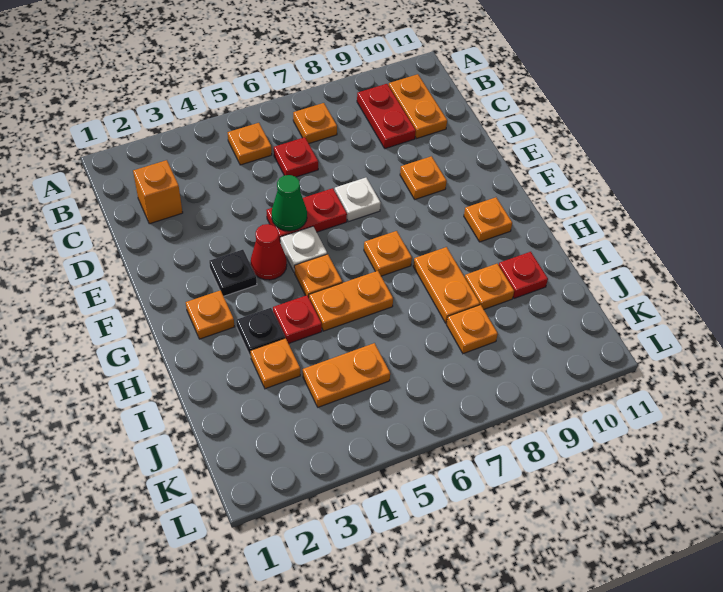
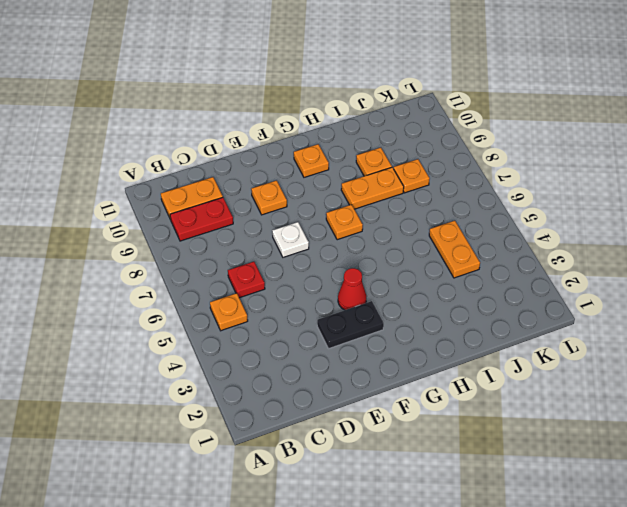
black plate E3:F3 level 1 -> black plate F3 level 1
none -> orange plate B7 level 1
none -> orange brick C2 level 1
none -> red plate E5:E6 level 1

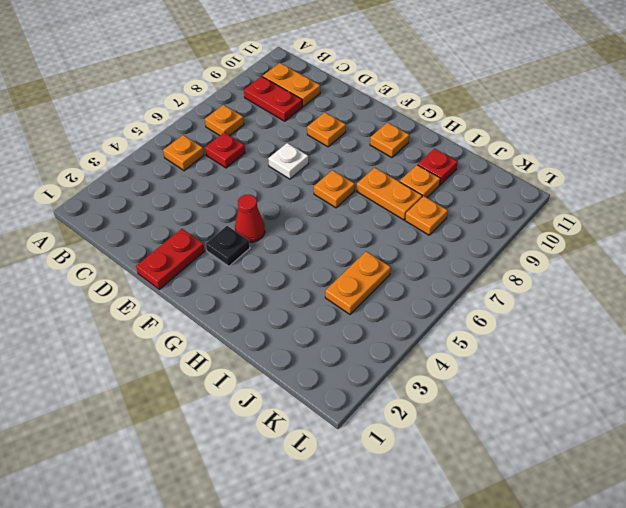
red plate E1:E2 level 1 -> red plate E5:E6 level 1
none -> orange brick C2 level 1
none -> white plate F5 level 1
none -> orange plate G2 level 1

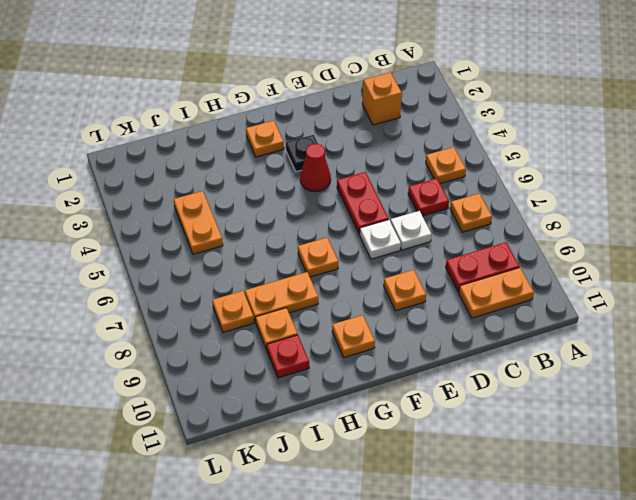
white plate D7 level 1 -> white plate F5 level 1
none -> orange plate G5 level 1
none -> black plate H3 level 1
none -> red plate H4 level 1

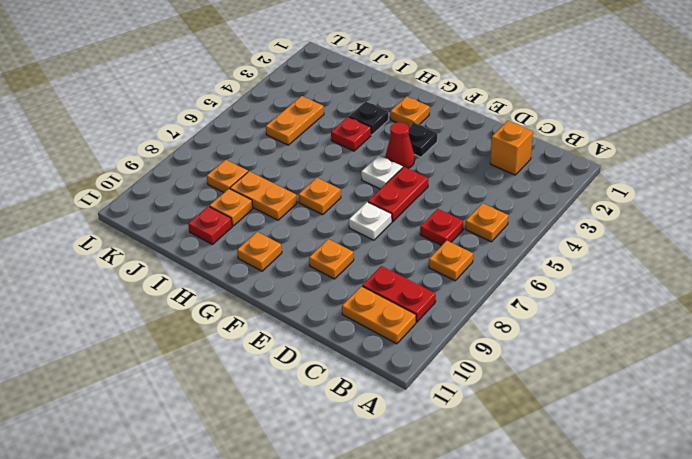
none -> orange plate G5 level 1
none -> orange plate H5:H6 level 1
none -> orange plate I3 level 1

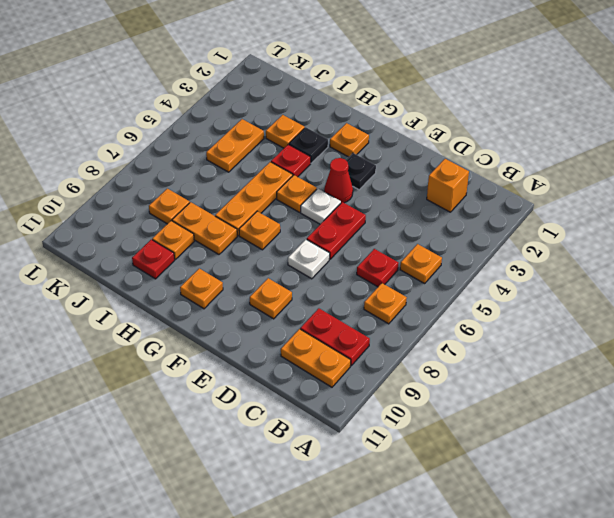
orange plate H5:H7 level 1 -> orange plate H5:H6 level 1
none -> green cone E5 level 2

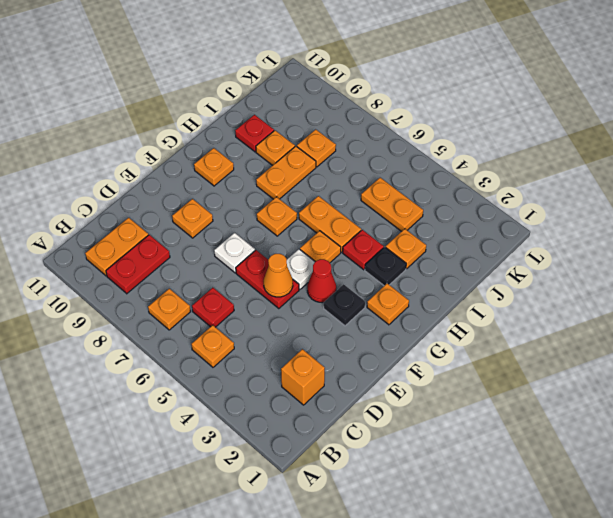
orange cone E5 level 2 -> green cone E5 level 2

